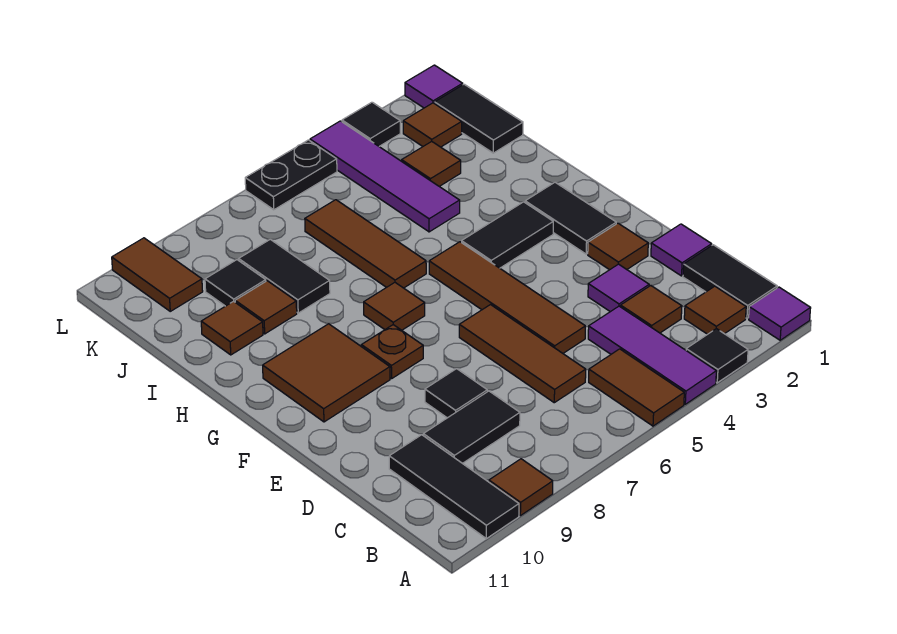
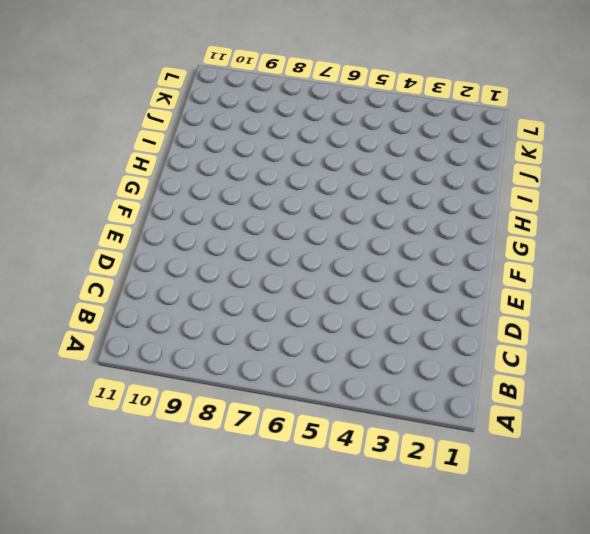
none -> purple tile A1 level 1
none -> black tile A3 level 1
none -> purple tile A4:C4 level 1
none -> brown tile A5:B5 level 1

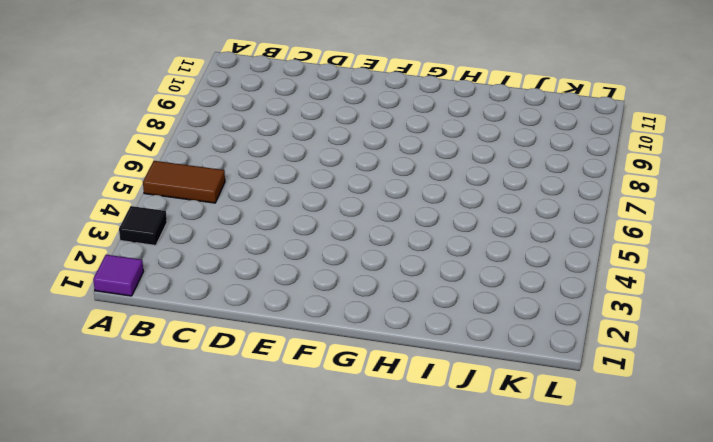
none -> purple tile A4:C4 level 1
none -> brown tile A9 level 1
none -> black tile A10:C10 level 1
none -> black tile B1:C1 level 1

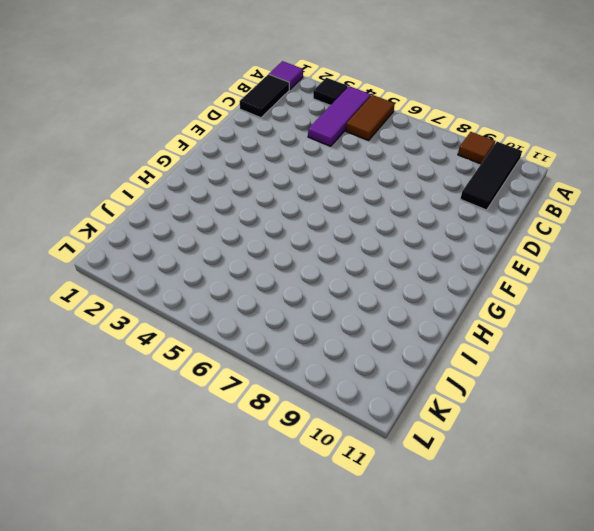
none -> brown tile B2 level 1
none -> brown tile C3 level 1
none -> brown tile C6:E6 level 1
none -> black tile C8:C9 level 1

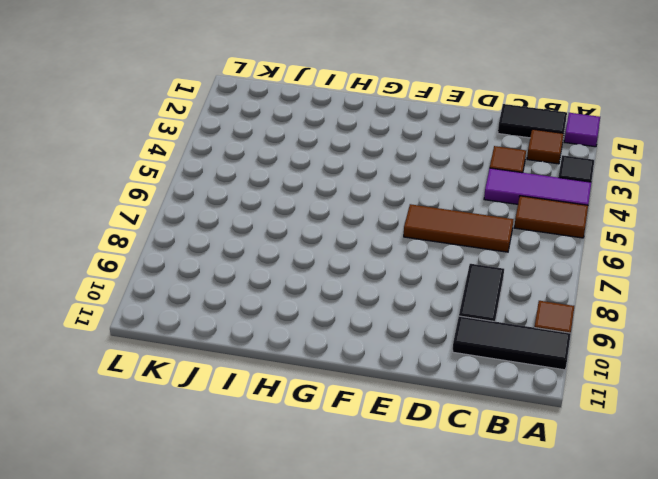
none -> purple tile D1 level 1
none -> purple tile D3 level 1
none -> brown tile D5:G5 level 1
none -> black tile D8 level 1

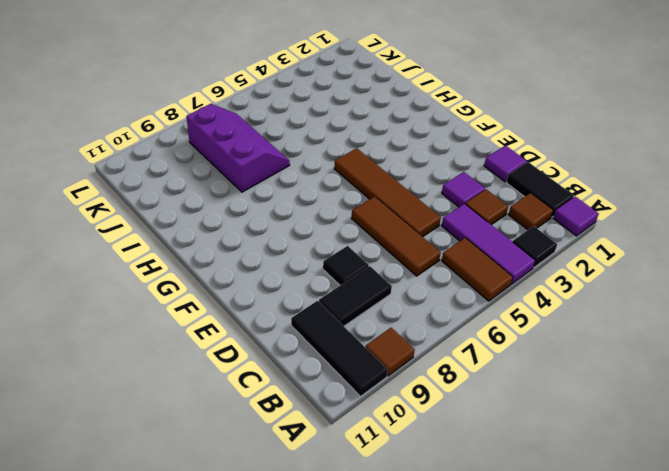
purple slope I7:K8 level 1 top 8 -> black tile I8:J8 level 1
none -> brown tile E2 level 1
none -> black tile F2:G2 level 1
none -> brown plate F8 level 1
none -> brown tile F9:G10 level 1

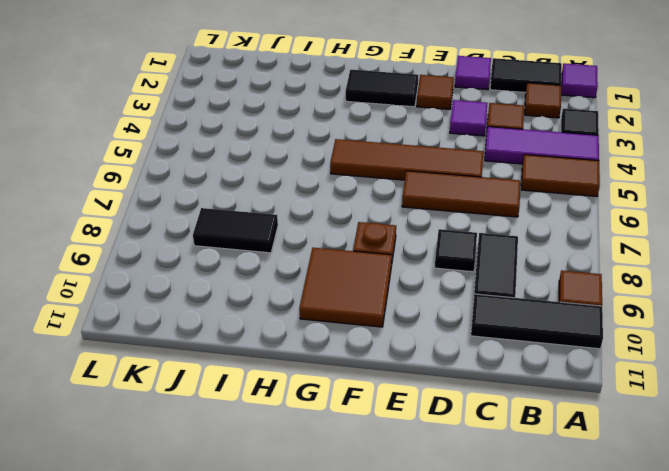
none -> black tile G3:G4 level 1
none -> brown tile G7 level 1
none -> brown tile H6:J6 level 1
none -> purple tile I4:L4 level 1

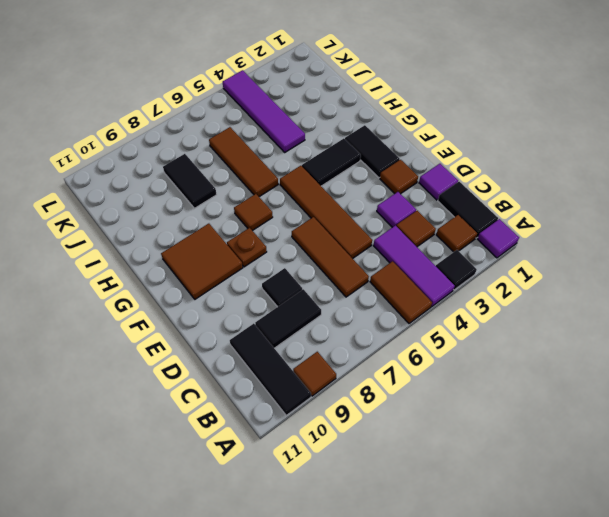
none -> brown tile I9 level 1
none -> brown tile I10 level 1
none -> black tile J1:K1 level 1
none -> brown tile J3 level 1

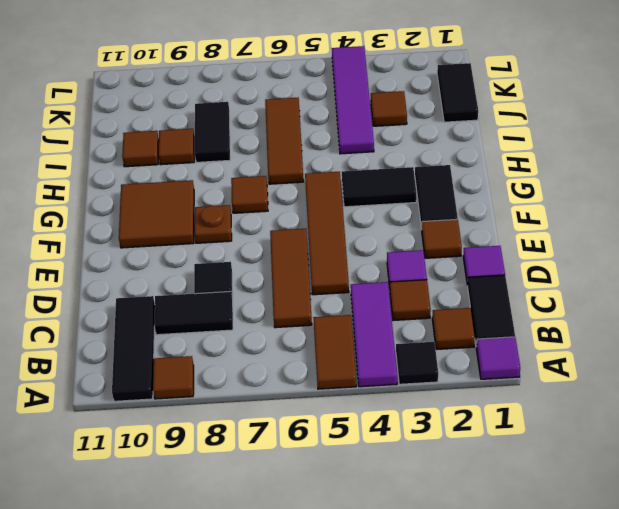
none -> black tile J9 level 1
none -> brown tile K2 level 1
none -> brown tile K10:L10 level 1
none -> purple tile L1 level 1

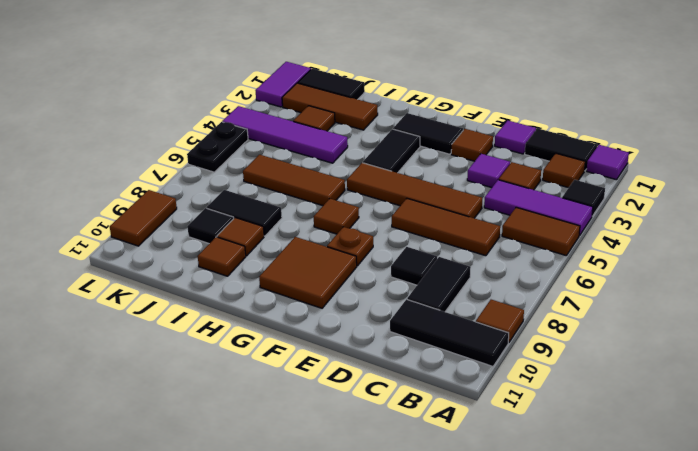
brown tile I2:K2 level 1 -> brown tile K2 level 1
purple tile L1:L2 level 1 -> purple tile L1 level 1
brown tile L9:L10 level 1 -> brown tile K10:L10 level 1
none -> black tile L3 level 1

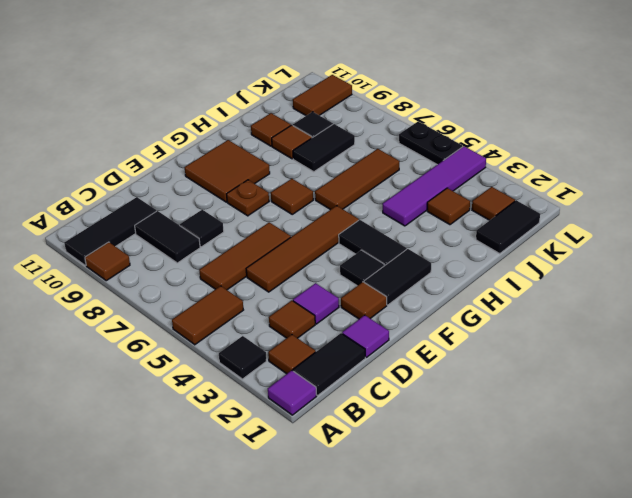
black tile F3 level 1 -> black tile L3 level 1
none -> purple tile A4:C4 level 1
none -> purple tile L1 level 1

